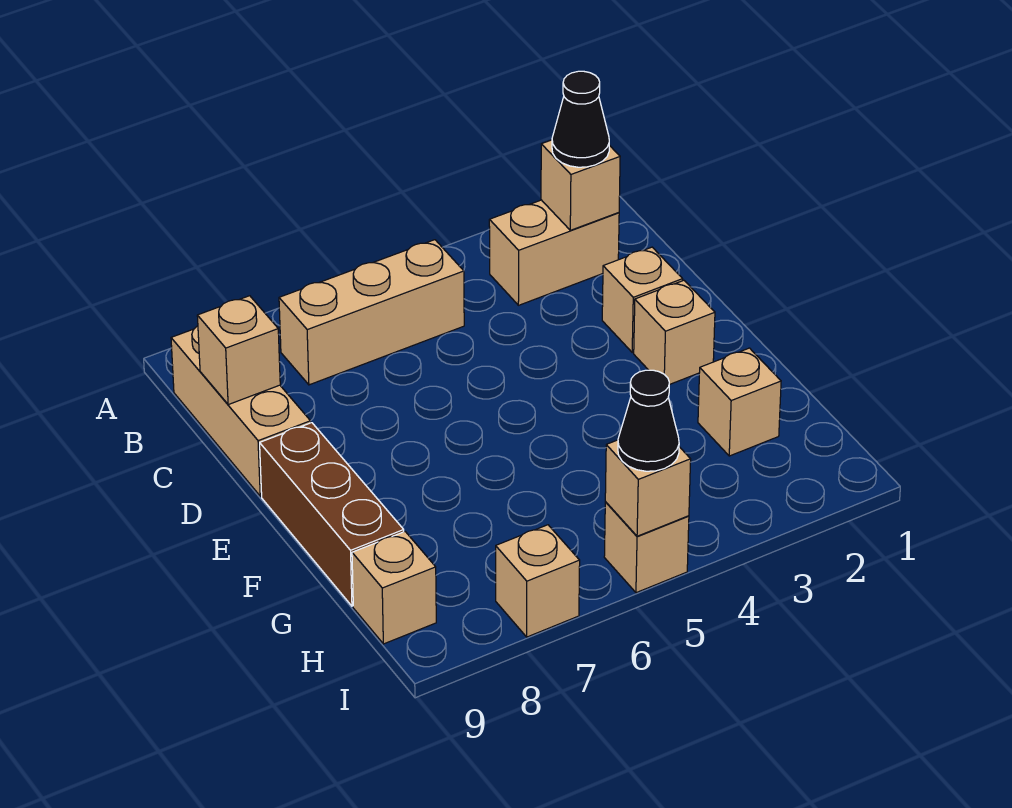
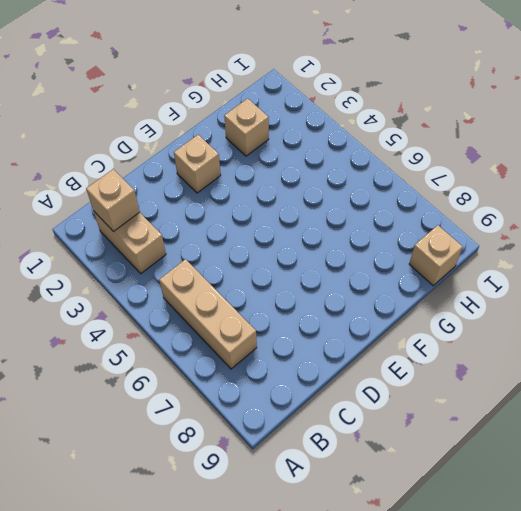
none -> tan brick B9:D9 level 1
none -> tan brick D2 level 1
none -> brown brick E9:G9 level 1

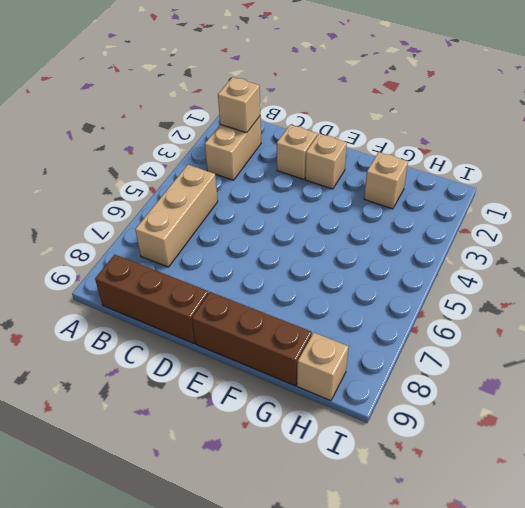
brown brick B9:D9 level 1 -> tan brick B9:D9 level 1
none -> tan brick I5 level 1
none -> tan brick I7 level 1
none -> tan brick C9 level 2

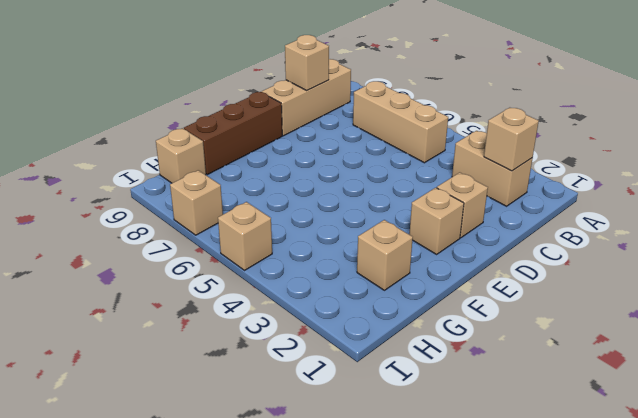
none -> tan brick I5 level 2
none -> black cone B2 level 3
none -> black cone I5 level 3

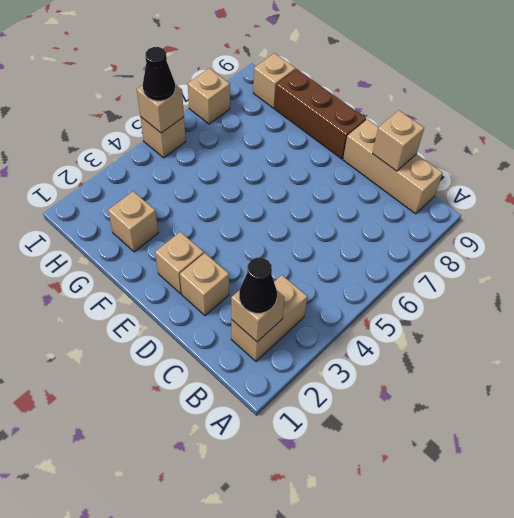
none -> tan brick B5:B7 level 1

